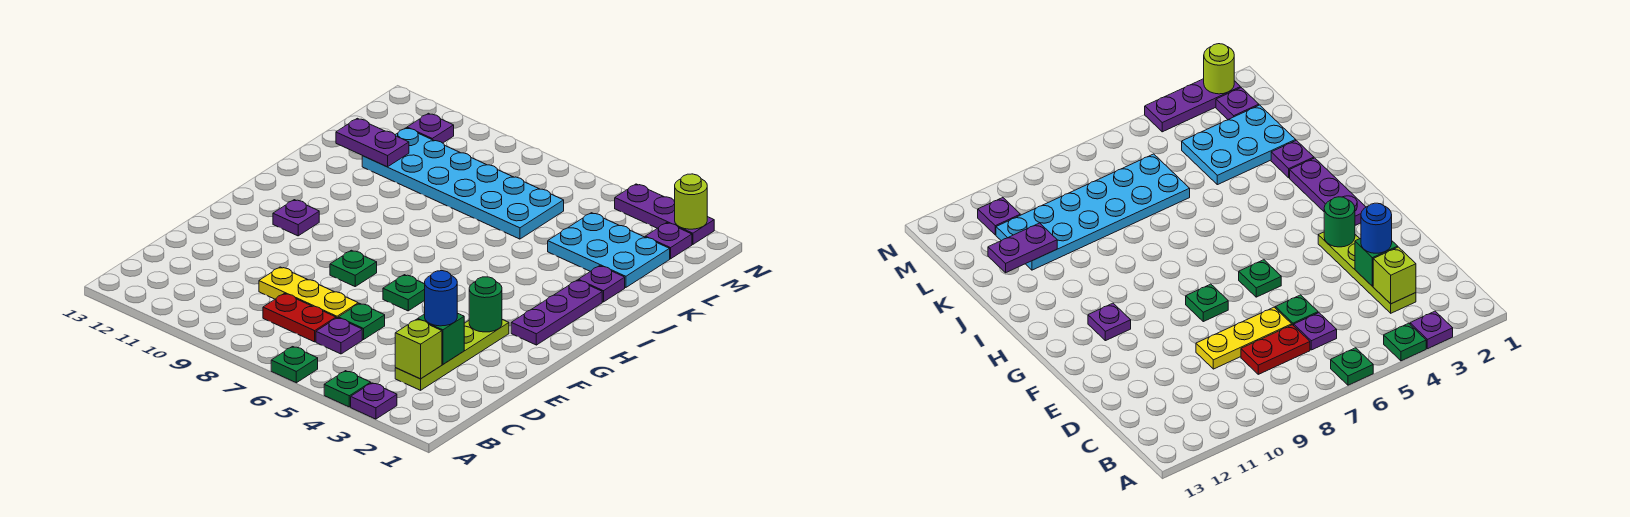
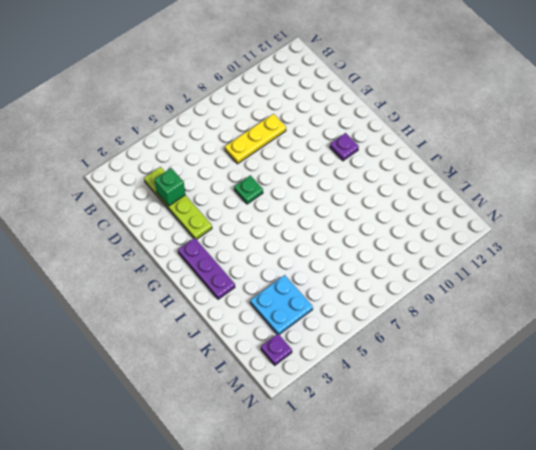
cyan plate K3:L4 level 1 -> cyan plate K2:L4 level 1
none -> purple plate A3 level 1
none -> green plate A4 level 1
none -> green plate A6 level 1

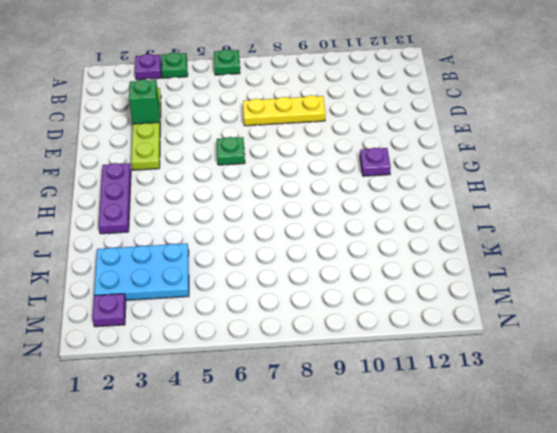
none -> purple plate C6 level 1
none -> red plate C7:C8 level 1
none -> green plate D6 level 1

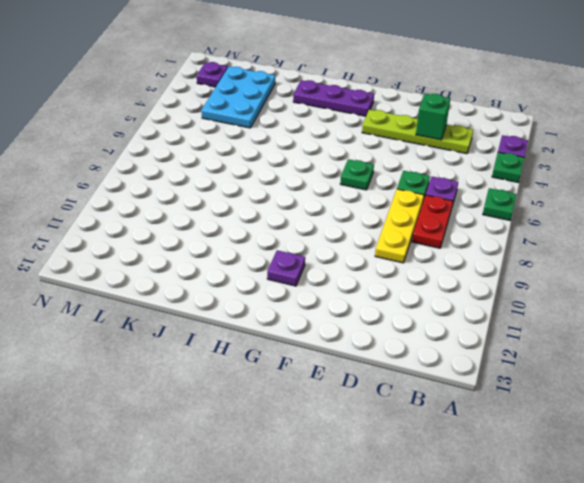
none -> green plate F8 level 1
none -> purple plate J2 level 1
none -> cyan plate K6:L11 level 1

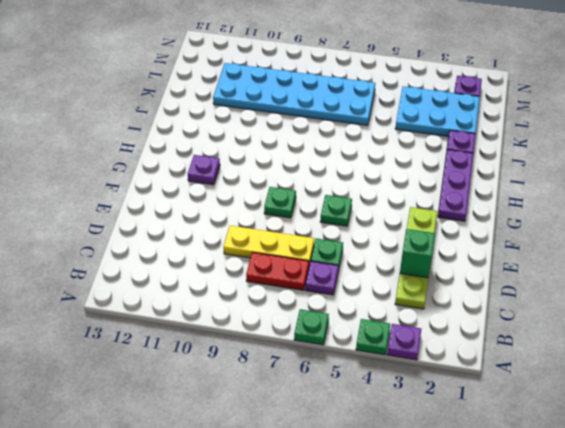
none -> purple plate M11 level 1
none -> purple plate N2:N4 level 1
none -> lime brick C3 level 2

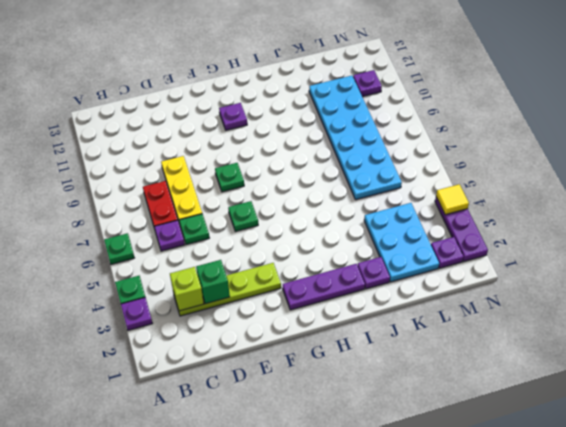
yellow tile N4 level 2 -> none
none -> green round brick F3 level 2
none -> purple plate K11:K12 level 2
none -> lime round brick N2 level 2

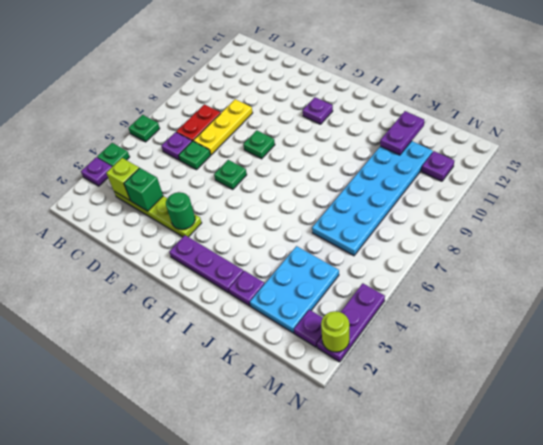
none -> blue round brick D3 level 3

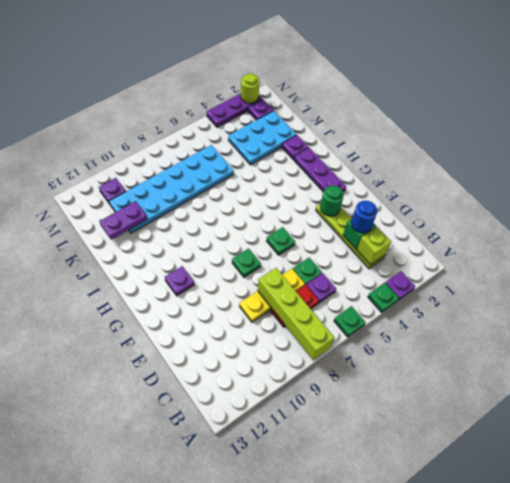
lime brick A8:D8 level 2 -> none

